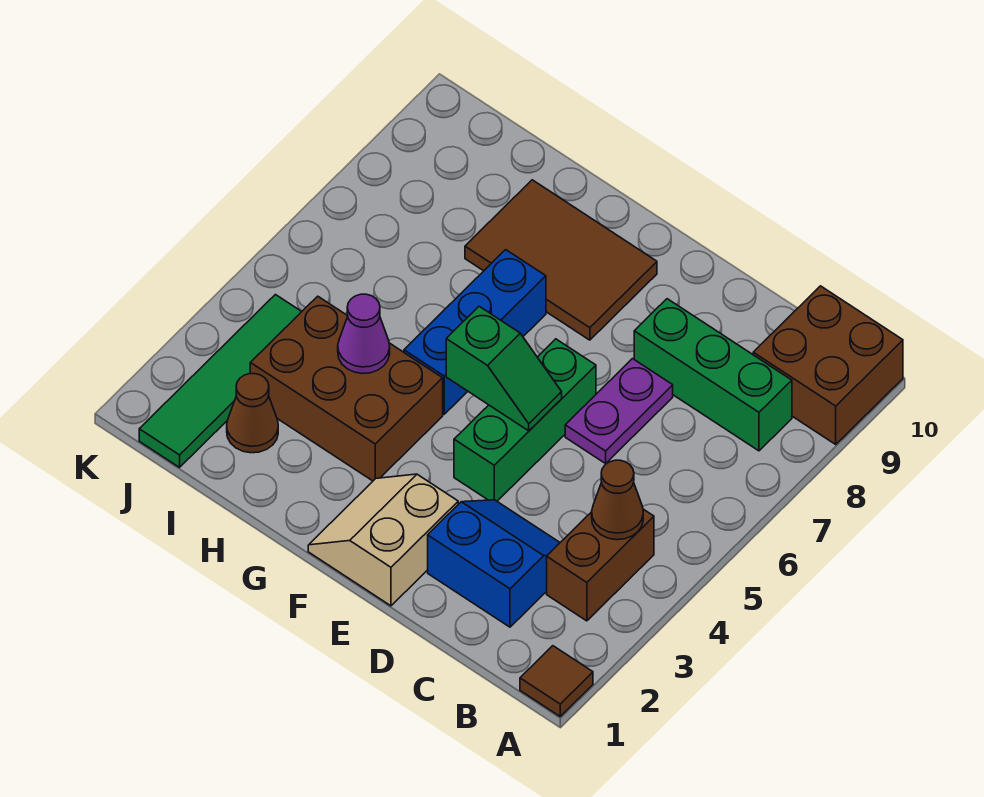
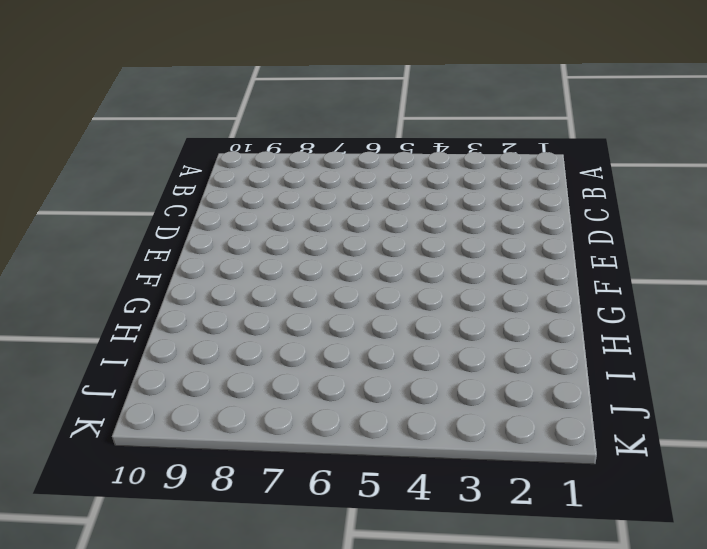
none -> brown tile A1 level 1
none -> brown brick A9:B10 level 1
none -> brown brick B3:B4 level 1

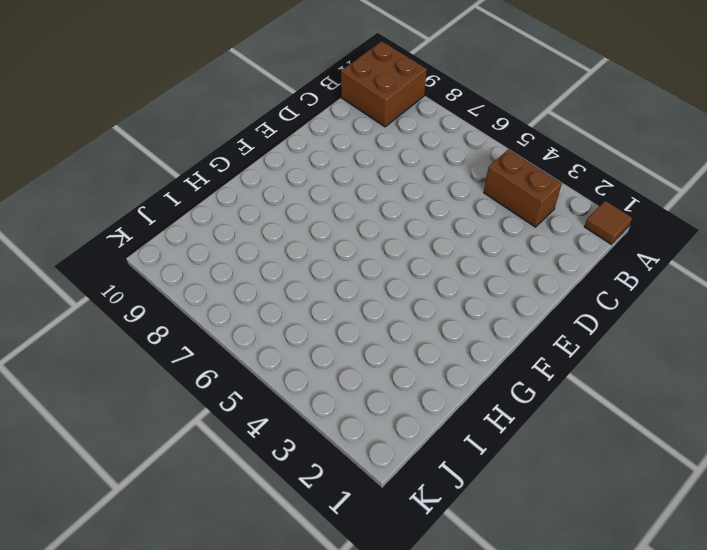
none -> green brick B8:D8 level 1
none -> blue slope C2:D3 level 1 top 2
none -> purple plate D6:D7 level 1

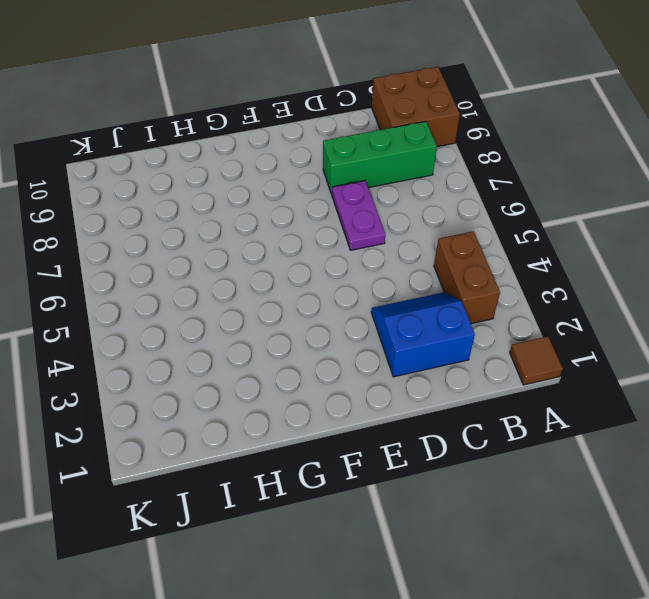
none -> tan slope E1:F2 level 1 top E
none -> green brick E4:E6 level 1
none -> brown tile F8:H9 level 1

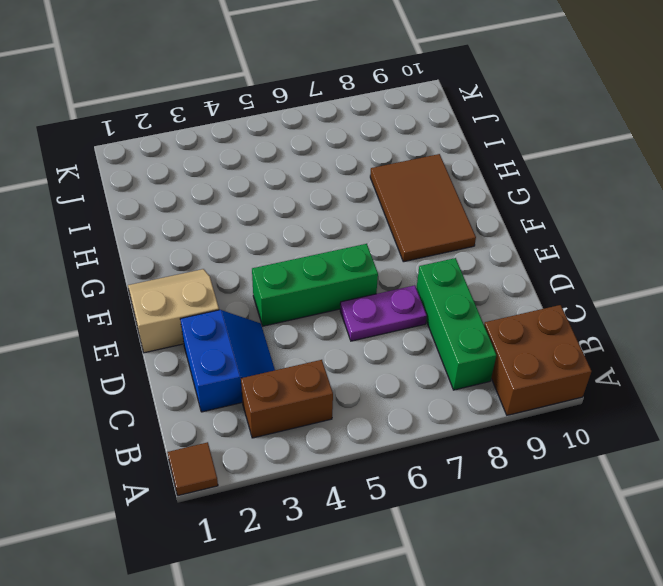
none -> brown brick G3:I4 level 1
none -> blue brick G5:G7 level 1
none -> brown cone I2 level 1

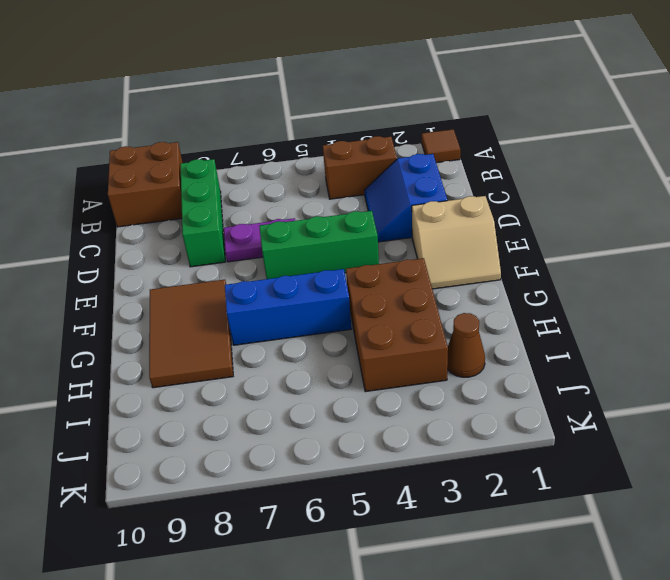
none -> green tile J1:J4 level 1
none -> brown cone B4 level 2
none -> green slope E5:F5 level 2 top F

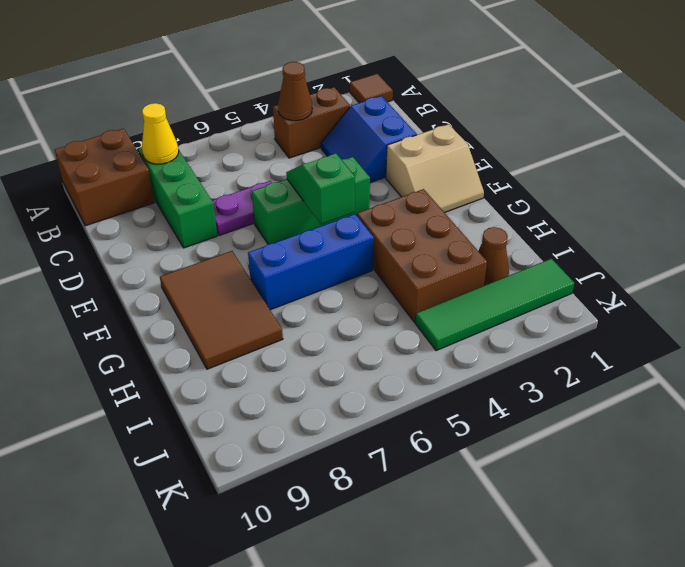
yellow cone B8 level 2 -> none
none -> purple cone H4 level 2

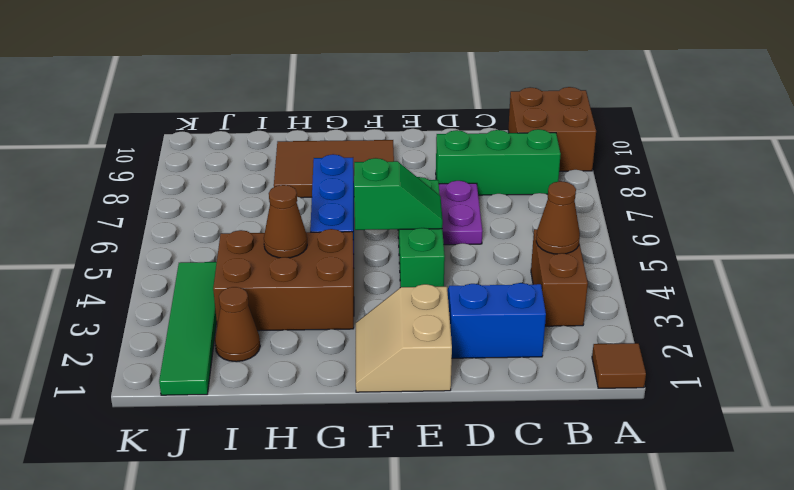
brown cone H4 level 2 -> purple cone H4 level 2

